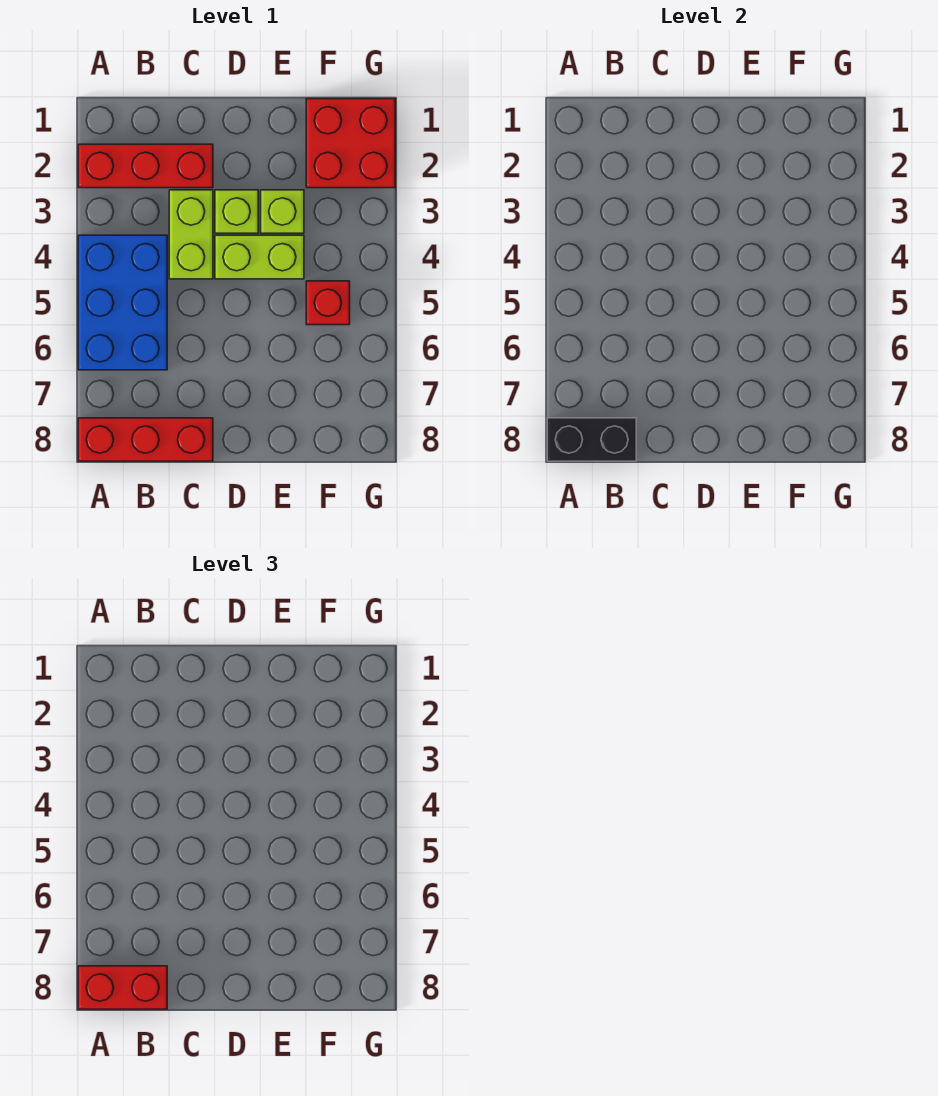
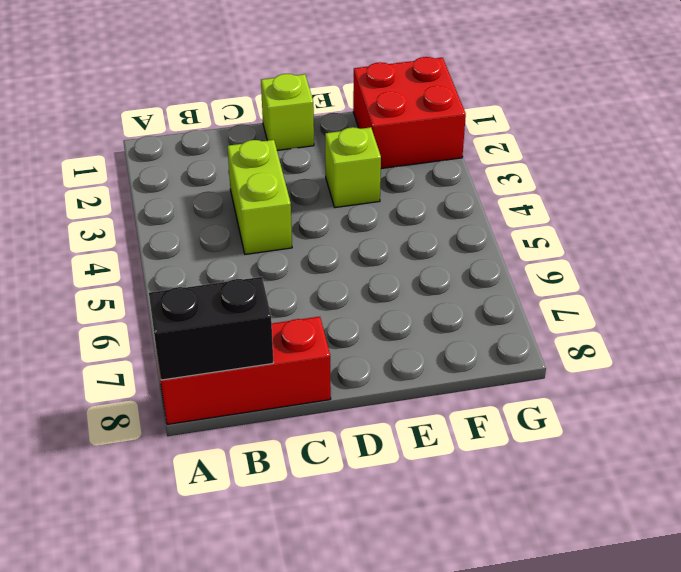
lime brick D1 level 1 -> lime brick D3 level 1
none -> red brick A2:C2 level 1
none -> blue brick A4:B6 level 1

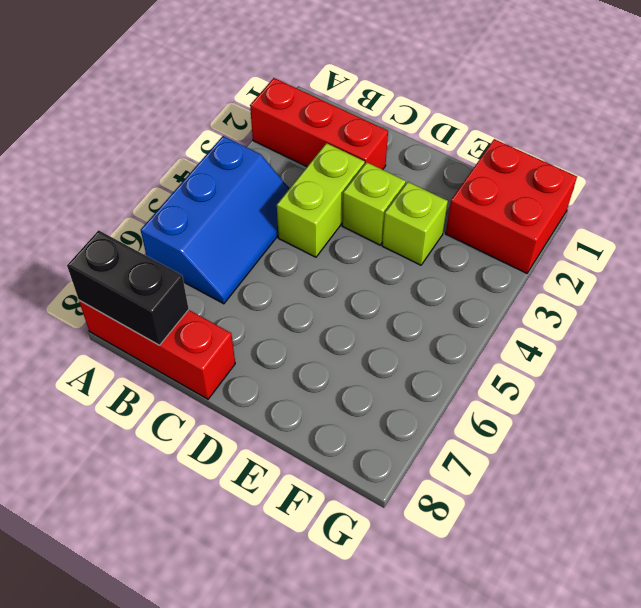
blue slope A4:B6 level 1 top A -> blue brick A4:B6 level 1
none -> lime brick D4:E4 level 1
none -> red brick F5 level 1

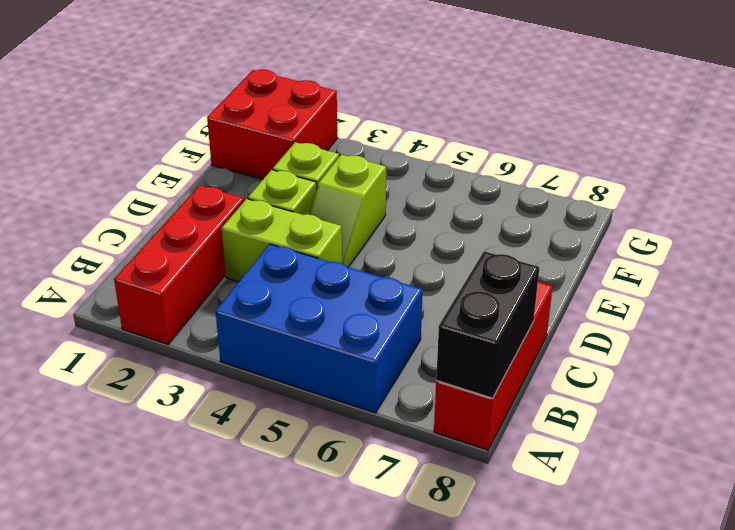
lime slope D4:E4 level 1 top E -> lime brick D4:E4 level 1
none -> red brick F5 level 1
none -> red brick A8:B8 level 3

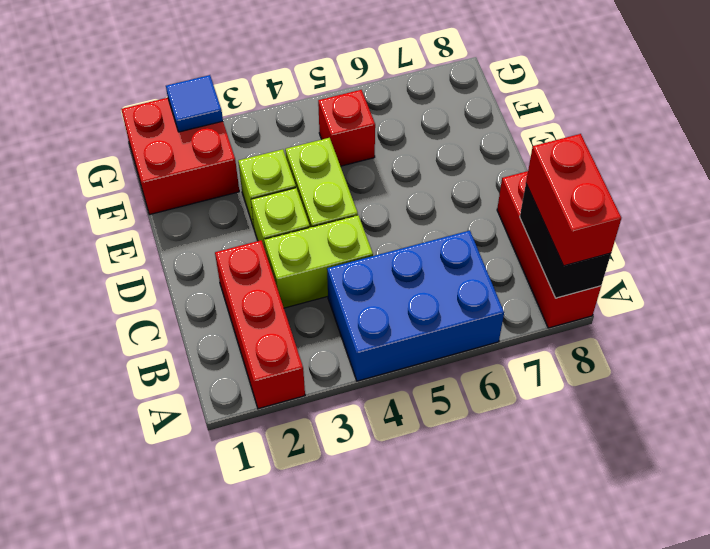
blue tile G2 level 2 -> none

